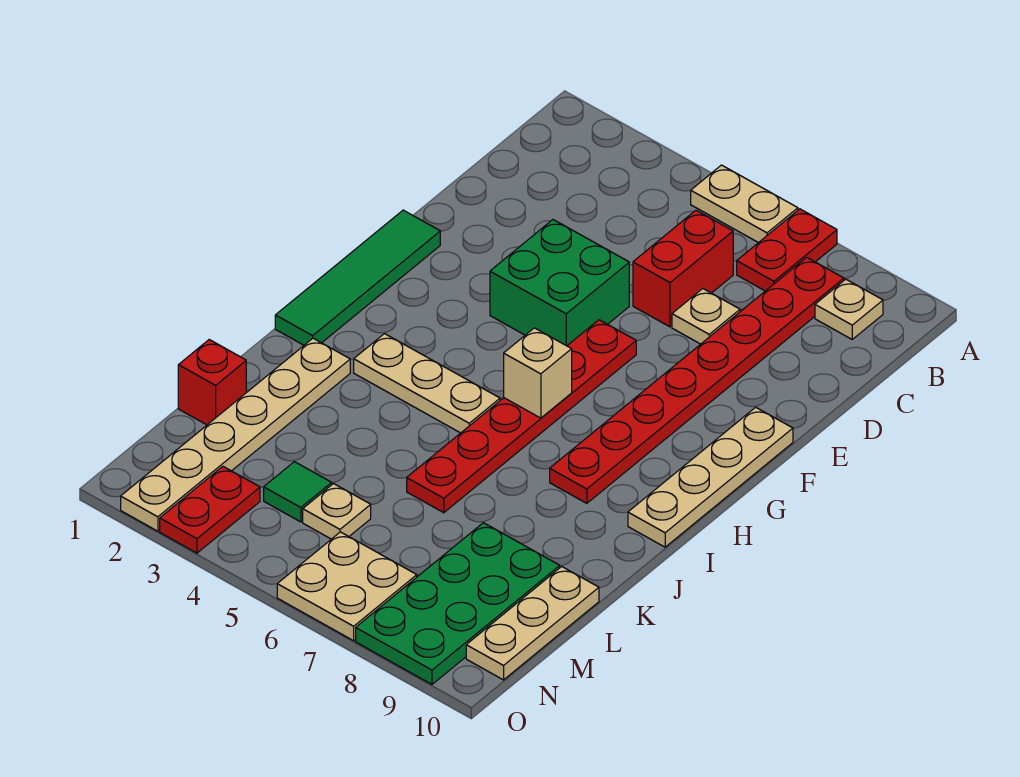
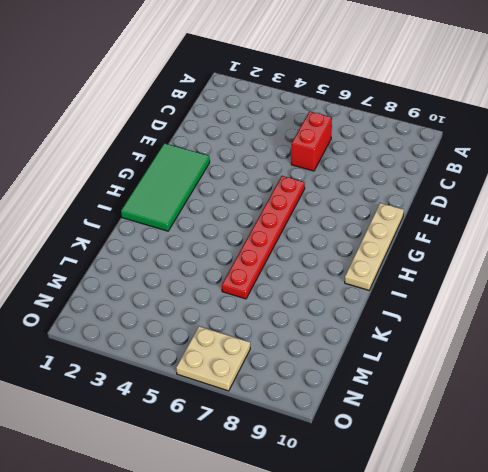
green tile F1:I2 level 1 -> green tile F1:I1 level 1
none -> tan plate A5:A6 level 1
none -> red plate A7:B7 level 1
none -> red plate B8:I8 level 1

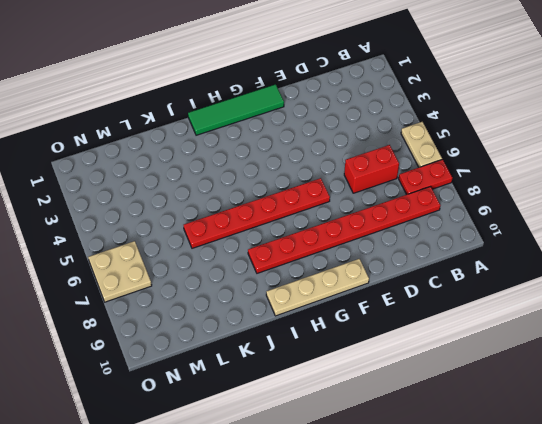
none -> tan plate B9 level 1
none -> tan plate D7 level 1
none -> green brick E4:F5 level 1

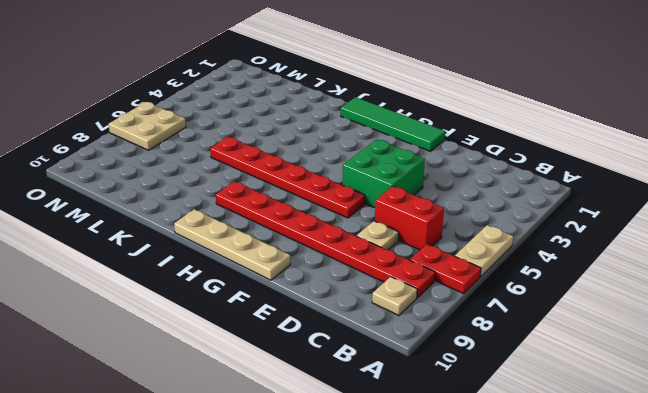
none -> tan plate I3:I5 level 1
none -> tan plate J2:O2 level 1
none -> red brick L1 level 1

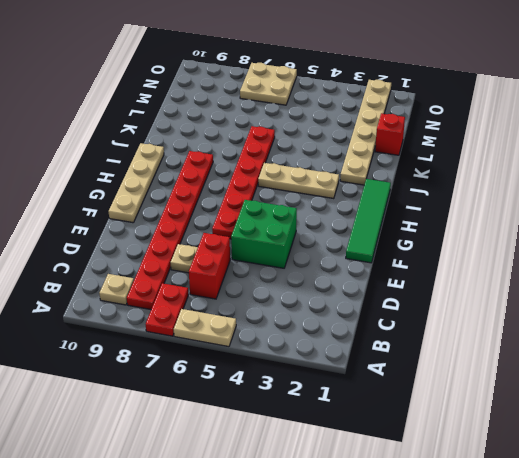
none -> green plate L8:O9 level 1
none -> tan plate L10:N10 level 1
none -> green tile M4 level 1

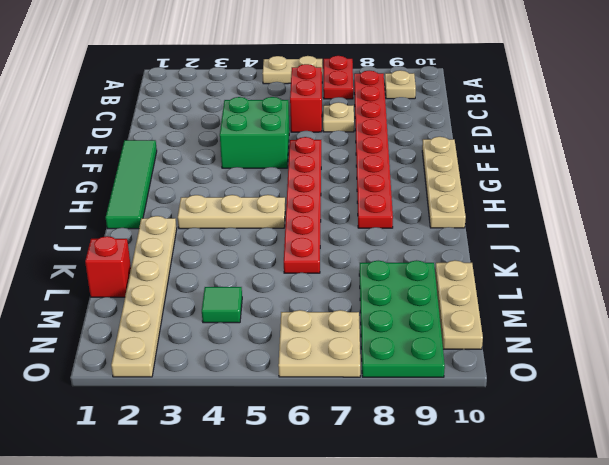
none -> tan plate M5 level 1
none -> red plate N3:O3 level 1
none -> tan brick H6 level 2

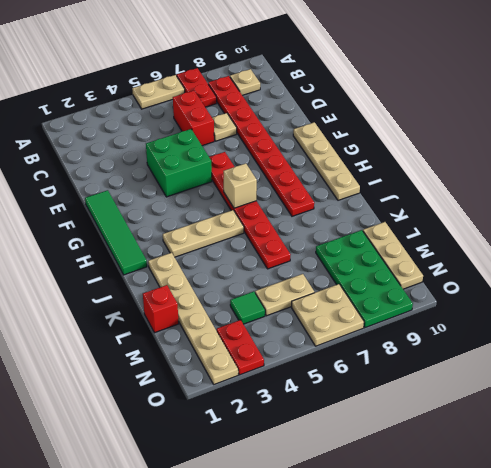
tan plate M5:M6 level 1 -> tan plate M5 level 1

